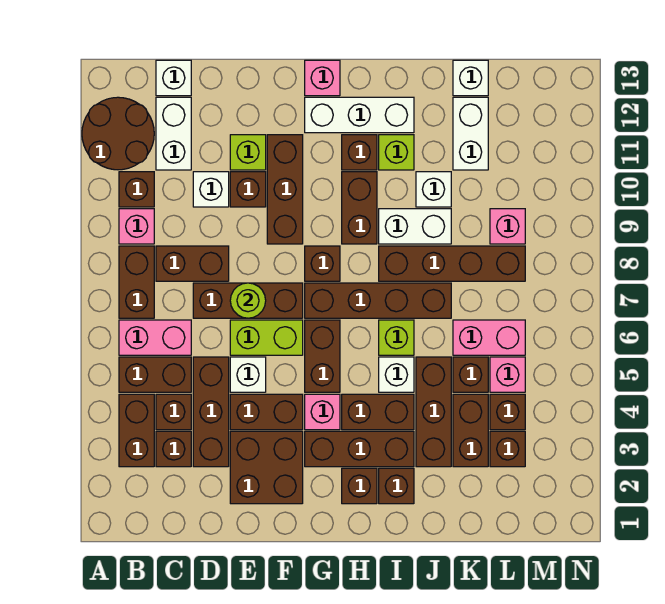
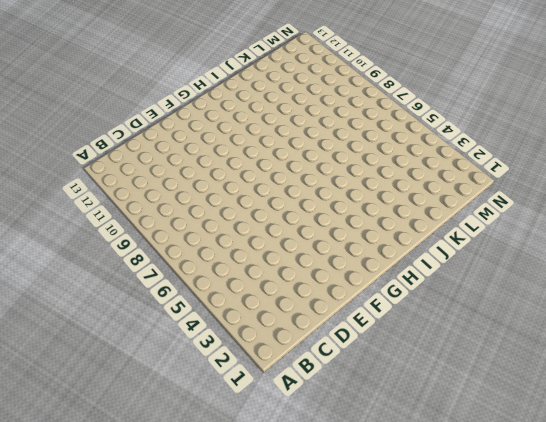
none -> brown round brick A11:B12 level 1
none -> brown brick B3:B4 level 1
none -> brown brick B5:C5 level 1
none -> pink brick B6:C6 level 1

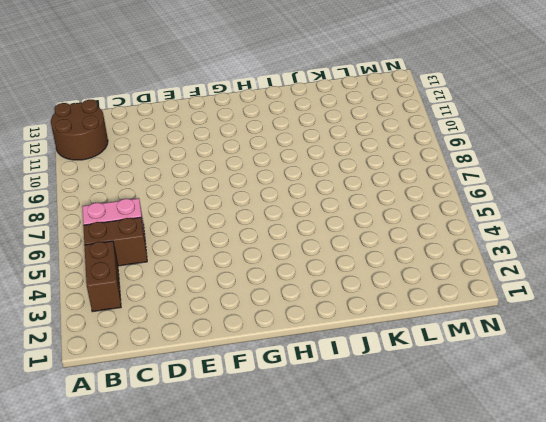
none -> brown brick B7:B8 level 1
none -> pink brick B9 level 1
none -> brown brick B10 level 1
none -> brown brick C3 level 1

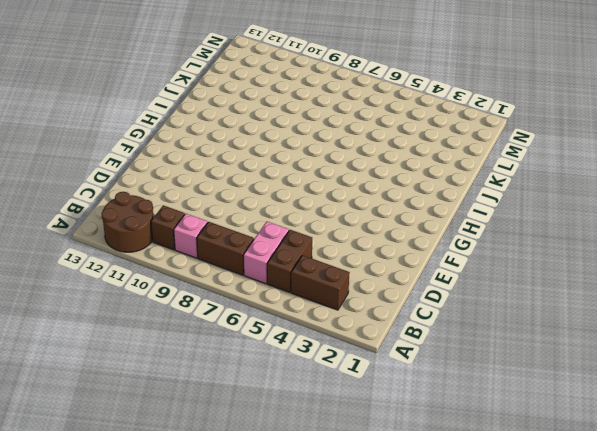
none -> brown brick C3 level 1
none -> brown brick C4 level 1
none -> brown brick C8:D8 level 1
none -> white brick C11:C12 level 1

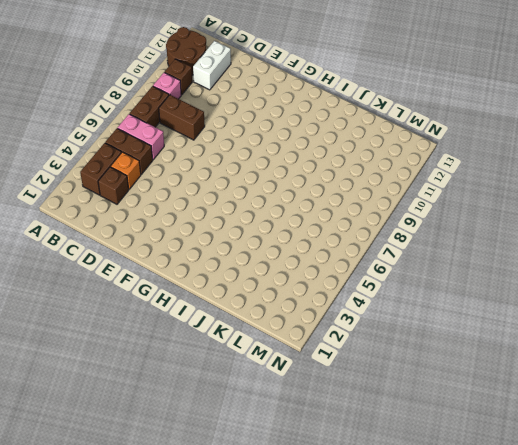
orange brick C4 level 1 -> brown brick C4 level 1
none -> white brick C13 level 1
none -> brown brick D3:D5 level 1
none -> brown brick D7:F7 level 1
none -> white brick D10 level 1

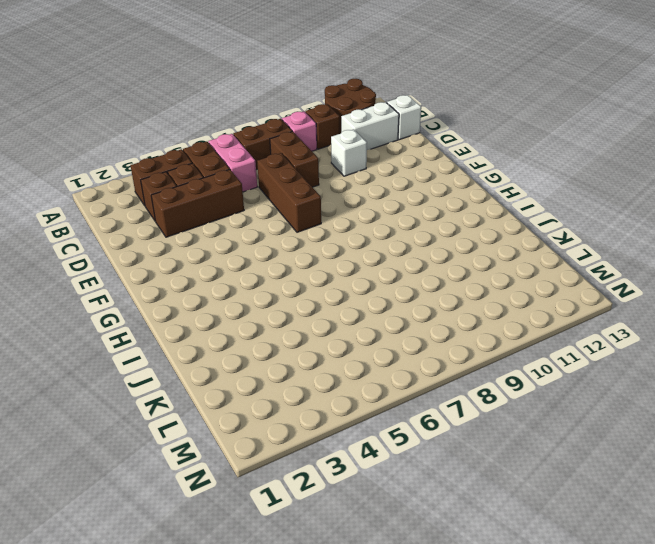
none -> brown brick E2:F3 level 1
none -> brown brick E4:F4 level 1
none -> white brick E5 level 1
none -> lime brick E6:F6 level 1

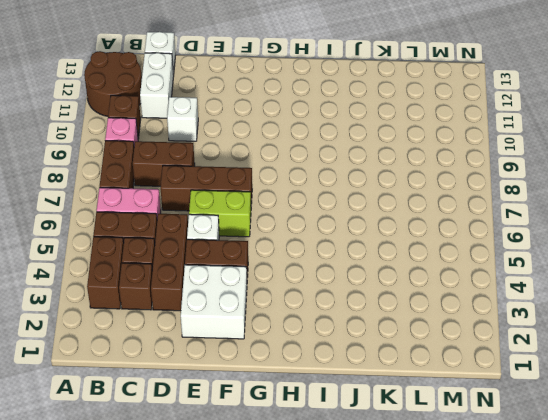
white brick E2:F3 level 1 -> brown brick E2:F3 level 1
none -> brown brick E10 level 1
none -> lime brick E11 level 1
none -> brown brick F9:F11 level 1
none -> brown brick G3:I3 level 1

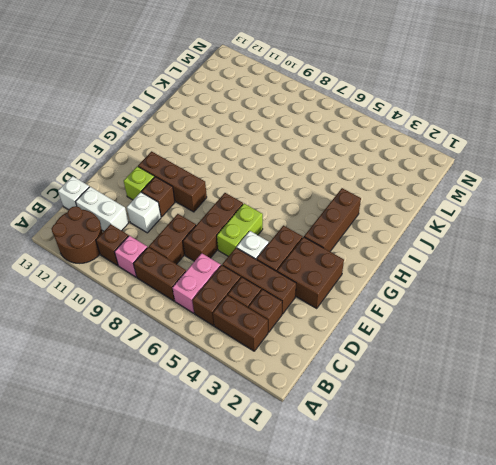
none -> pink brick G4 level 1
none -> brown brick G5:G6 level 1
none -> brown brick G7:J7 level 1
none -> brown brick G8 level 1

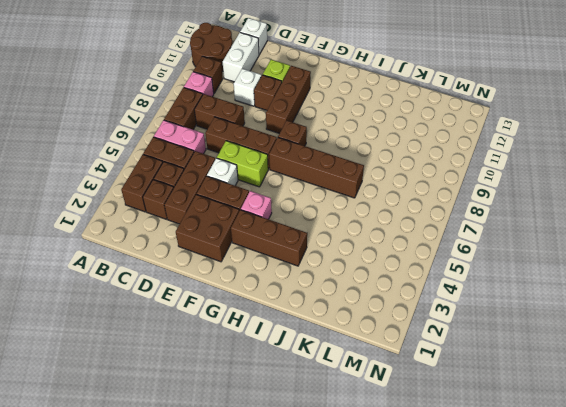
none -> brown brick G5:G6 level 1
none -> white brick G12:I12 level 1
none -> pink brick G13 level 1
none -> brown brick H2 level 1

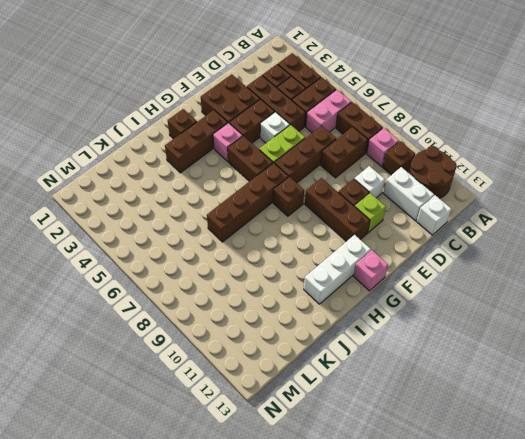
none -> brown brick H4:I4 level 1
none -> brown brick H9:H10 level 1
none -> brown brick H11 level 1
none -> brown brick I2 level 1

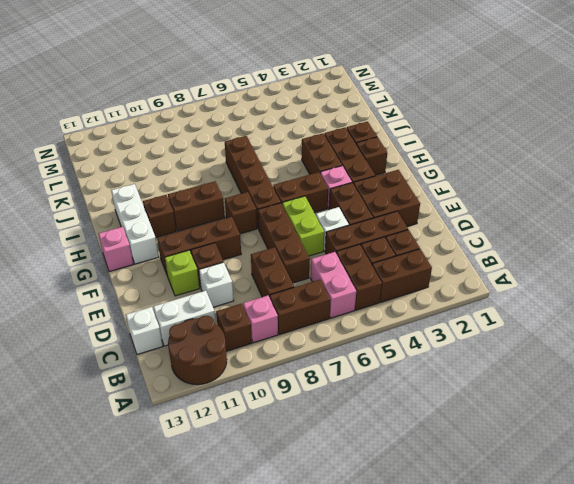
none -> white brick I5 level 1
none -> lime brick I6 level 1
none -> brown brick I8:L8 level 1
none -> white brick I9:J9 level 1

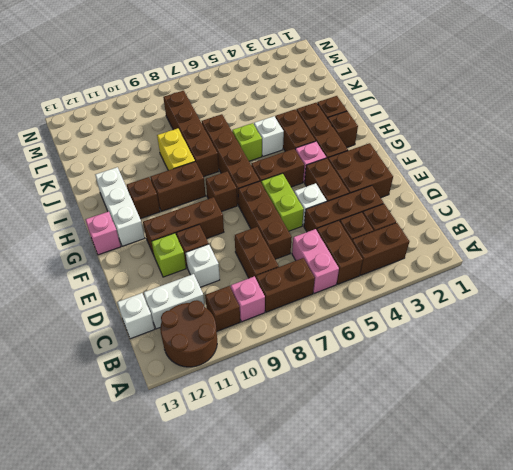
yellow brick I9:J9 level 1 -> white brick I9:J9 level 1
none -> lime brick I11 level 1
none -> brown brick J3:J5 level 1
none -> white brick J10 level 1
none -> brown brick K3:K4 level 1

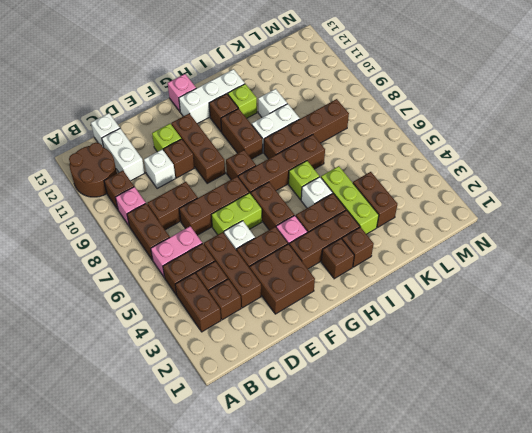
lime brick J3:J5 level 1 -> brown brick J3:J5 level 1
none -> brown brick K5 level 1
none -> pink brick K6:L6 level 1
none -> white brick K11:K12 level 1
none -> white brick K13 level 1

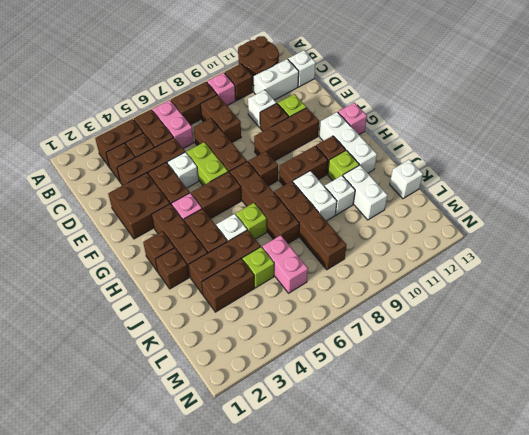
white brick J11:K11 level 1 -> white brick K11:K12 level 1
lime brick K5 level 1 -> brown brick K5 level 1
none -> brown brick L3 level 1
none -> brown brick L4 level 1
none -> pink brick L5 level 1
none -> pink brick L9 level 1

